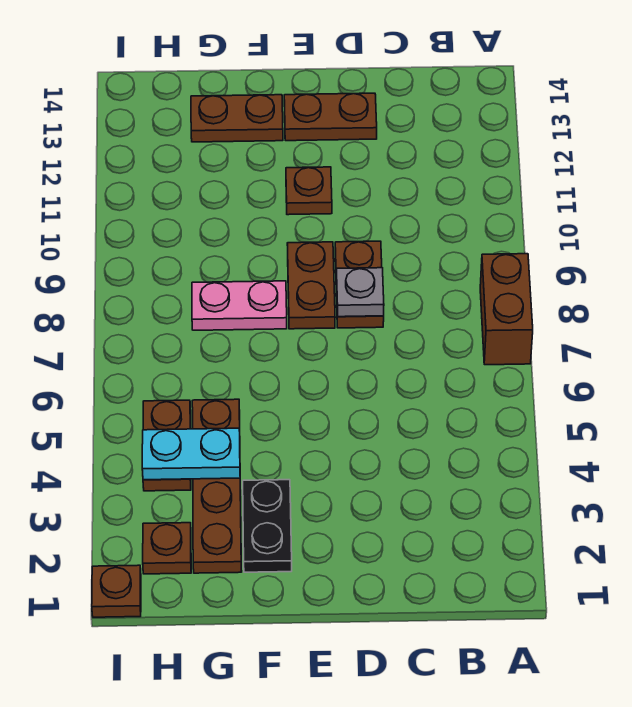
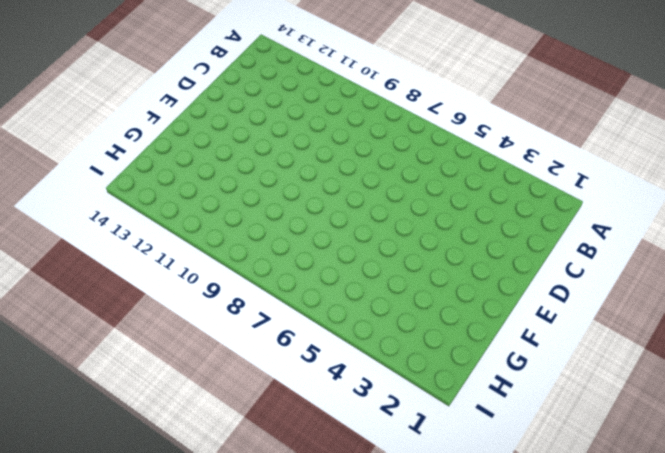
none -> brown brick A7:A8 level 1
none -> brown plate D8:D9 level 1
none -> brown plate D13:E13 level 1

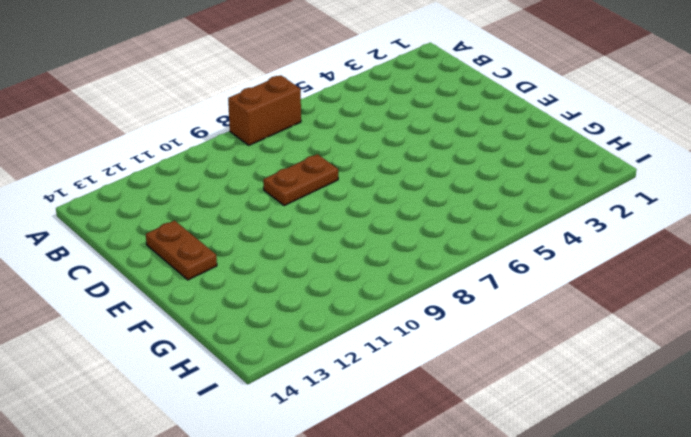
none -> brown plate E8:E9 level 1
none -> brown plate E11 level 1
none -> black plate F2:F3 level 1

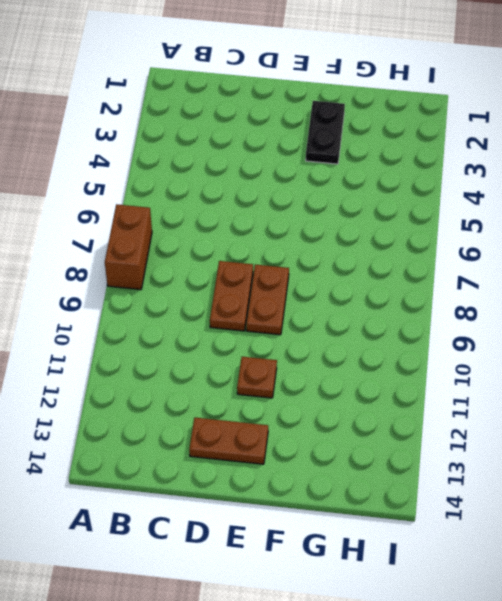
none -> pink plate F8:G8 level 1
none -> brown plate F13:G13 level 1
none -> brown plate G2:G5 level 1

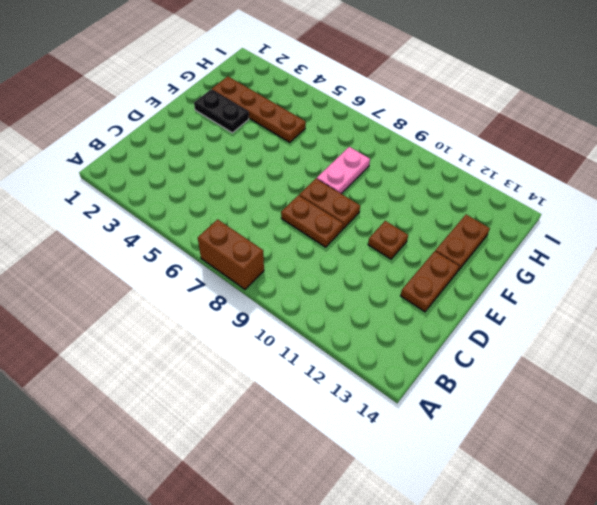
none -> brown plate H2 level 1
none -> brown plate H4:H5 level 1
none -> brown plate I1 level 1

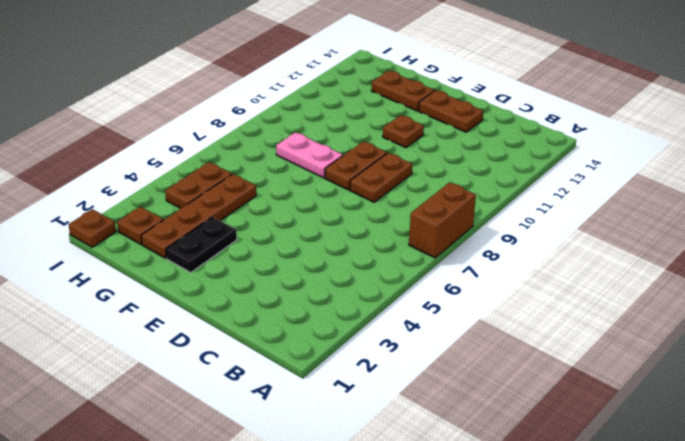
none -> grey plate D8 level 2
none -> cyan plate G4:H4 level 2

